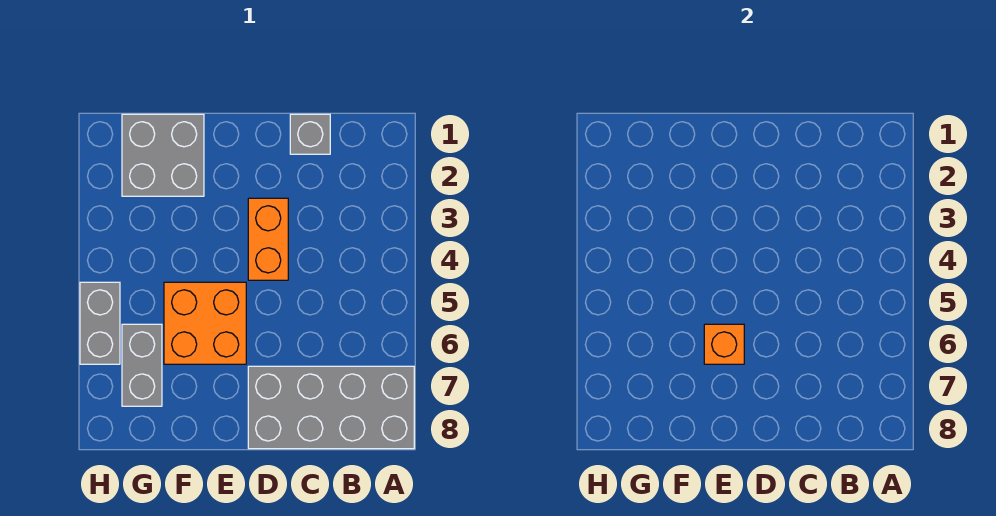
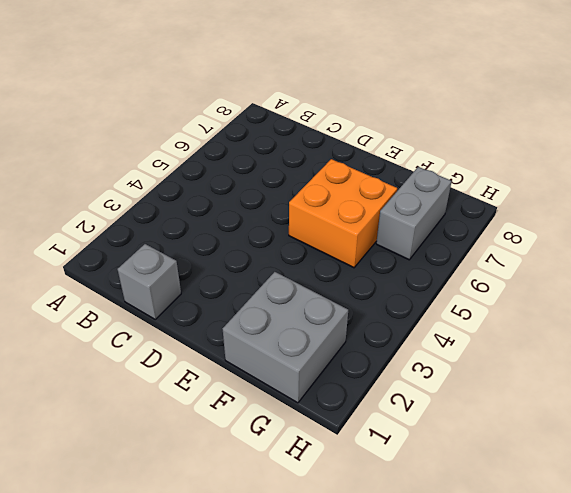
none -> grey brick A7:D8 level 1
none -> orange brick D3:D4 level 1

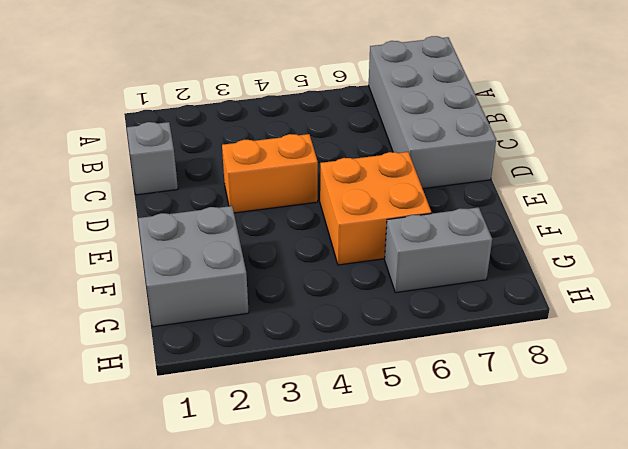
none -> grey brick H5:H6 level 1
none -> orange brick E6 level 2

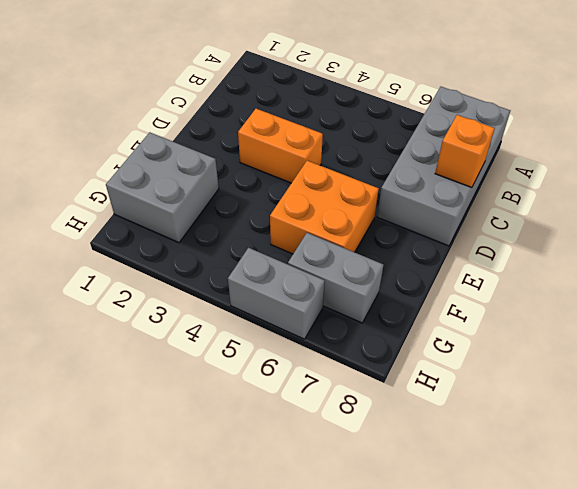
orange brick C8 level 2 -> orange brick E6 level 2
none -> grey brick C1 level 1

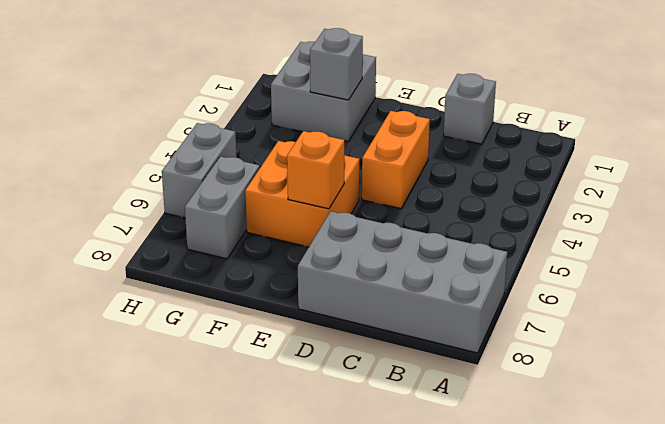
grey brick F2 level 2 -> none

